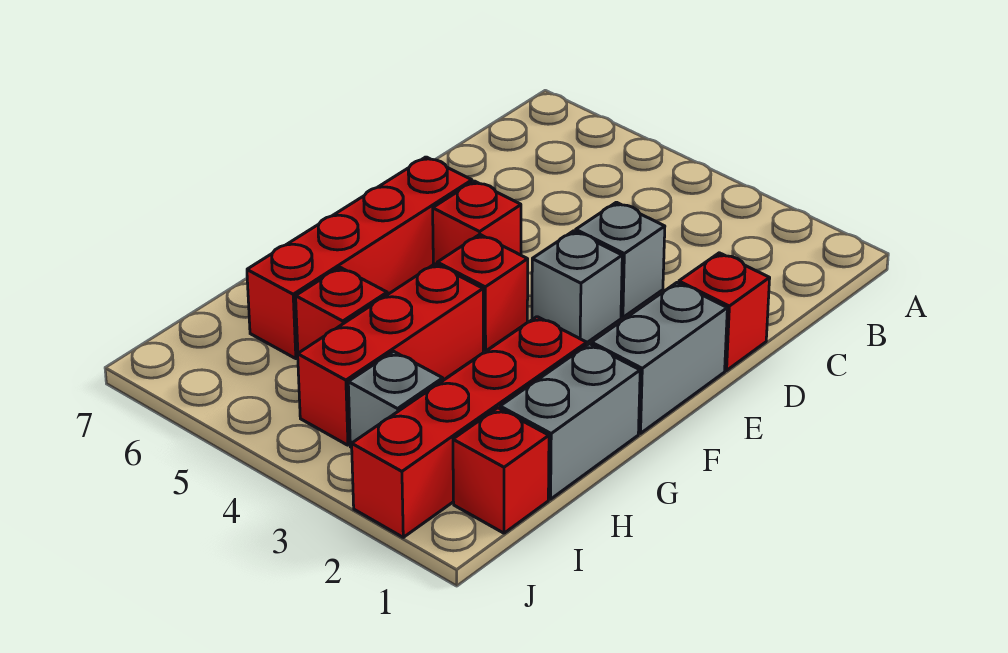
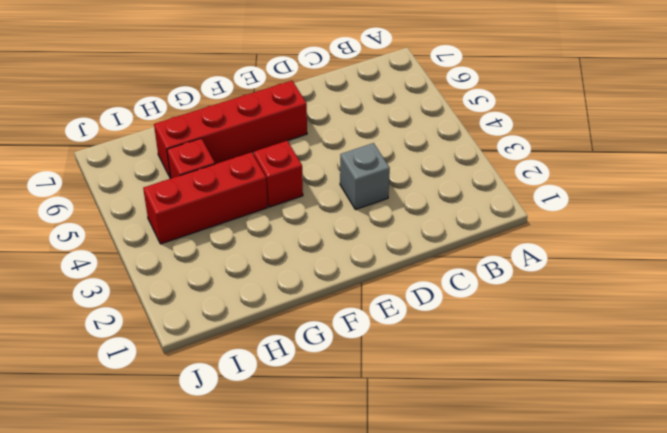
none -> red brick D1 level 1
none -> grey brick E1:F1 level 1
none -> grey brick E3 level 1

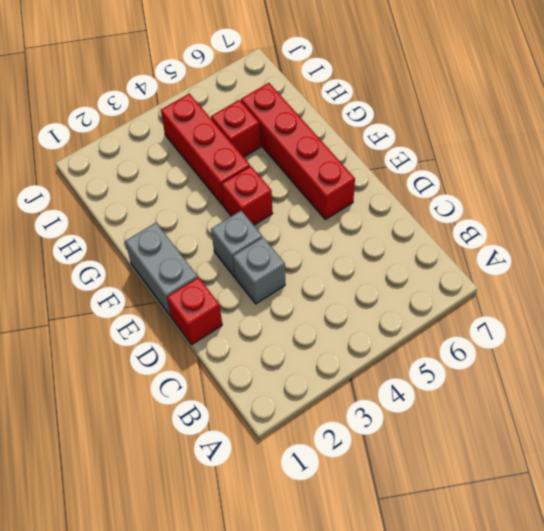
none -> red brick E5 level 1
none -> grey brick G1:H1 level 1
none -> red brick G2:J2 level 1

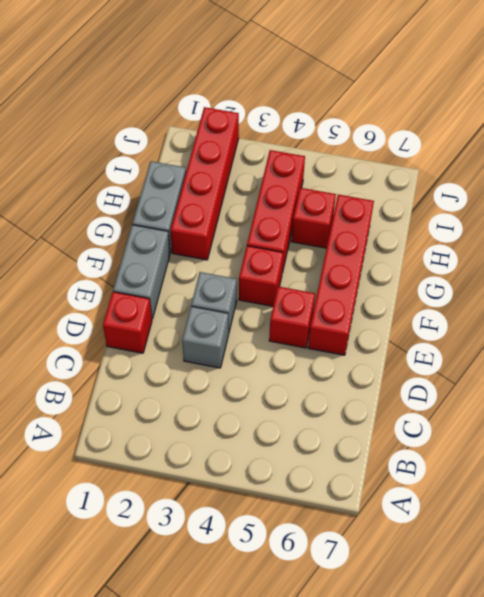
none -> red brick I1 level 1
none -> grey brick I3 level 1

